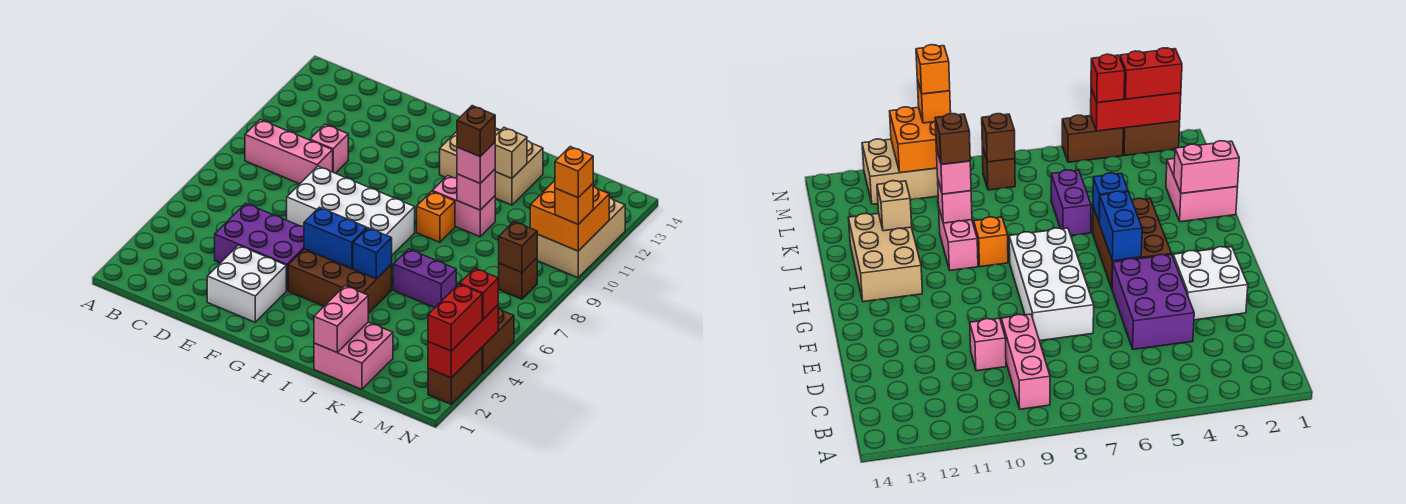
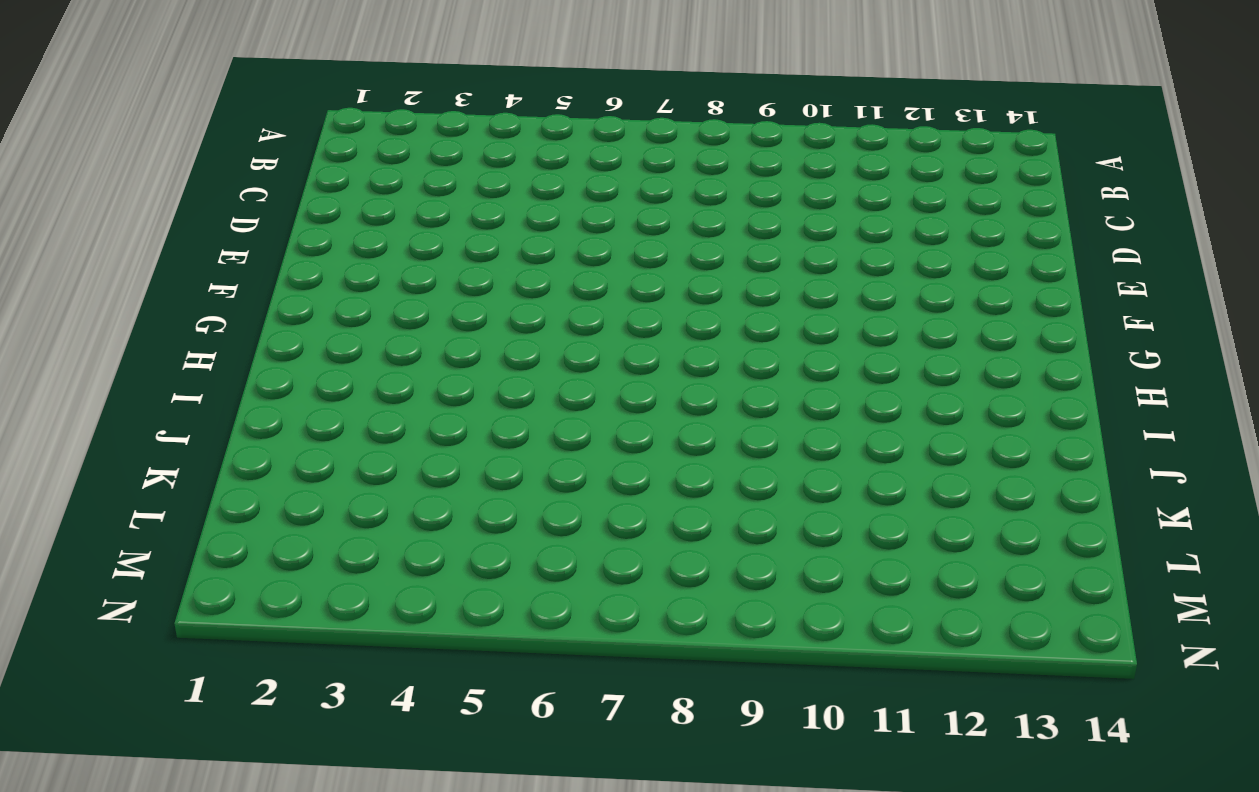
none -> pink brick B9:D9 level 1
none -> purple brick D4:F5 level 1
none -> pink brick D10 level 1

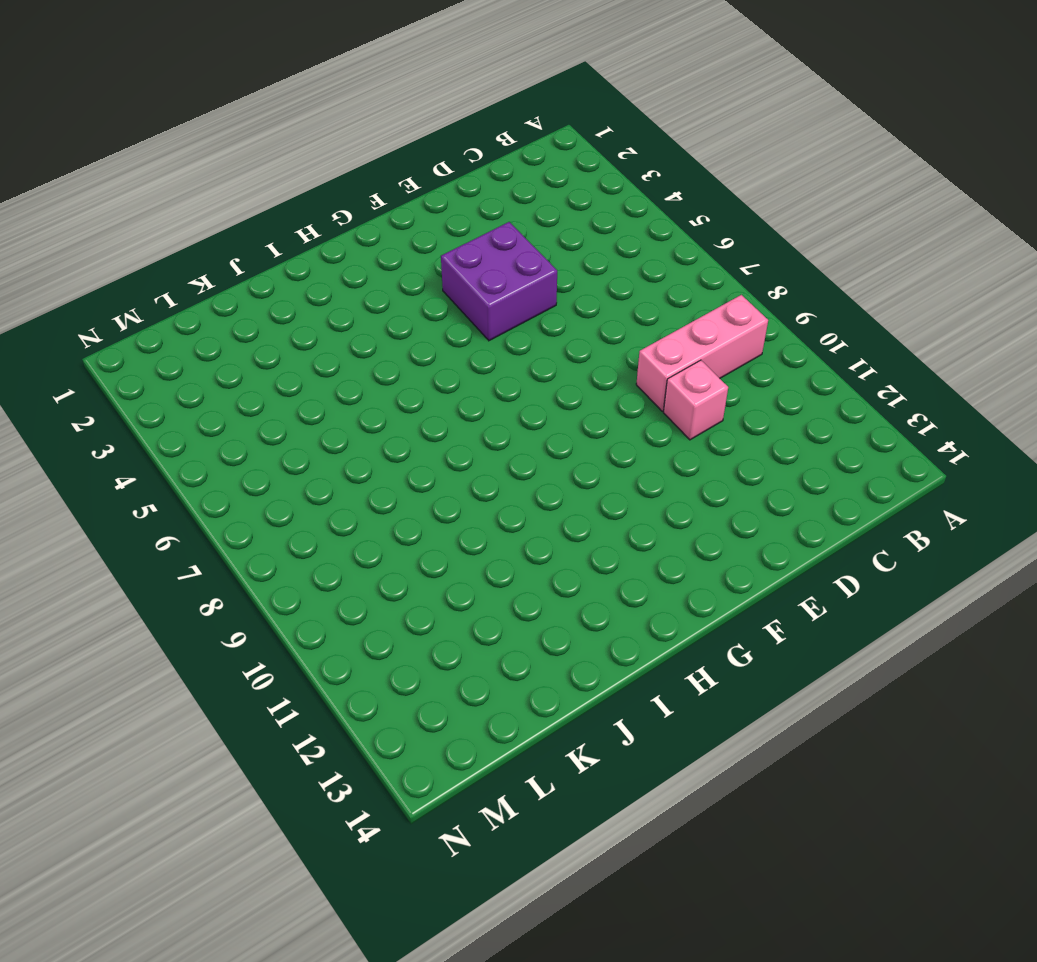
purple brick E4:F5 level 1 -> purple brick D4:F5 level 1
none -> white brick E2:F3 level 1
none -> white brick E7:H8 level 1
none -> brown brick G4:I5 level 1

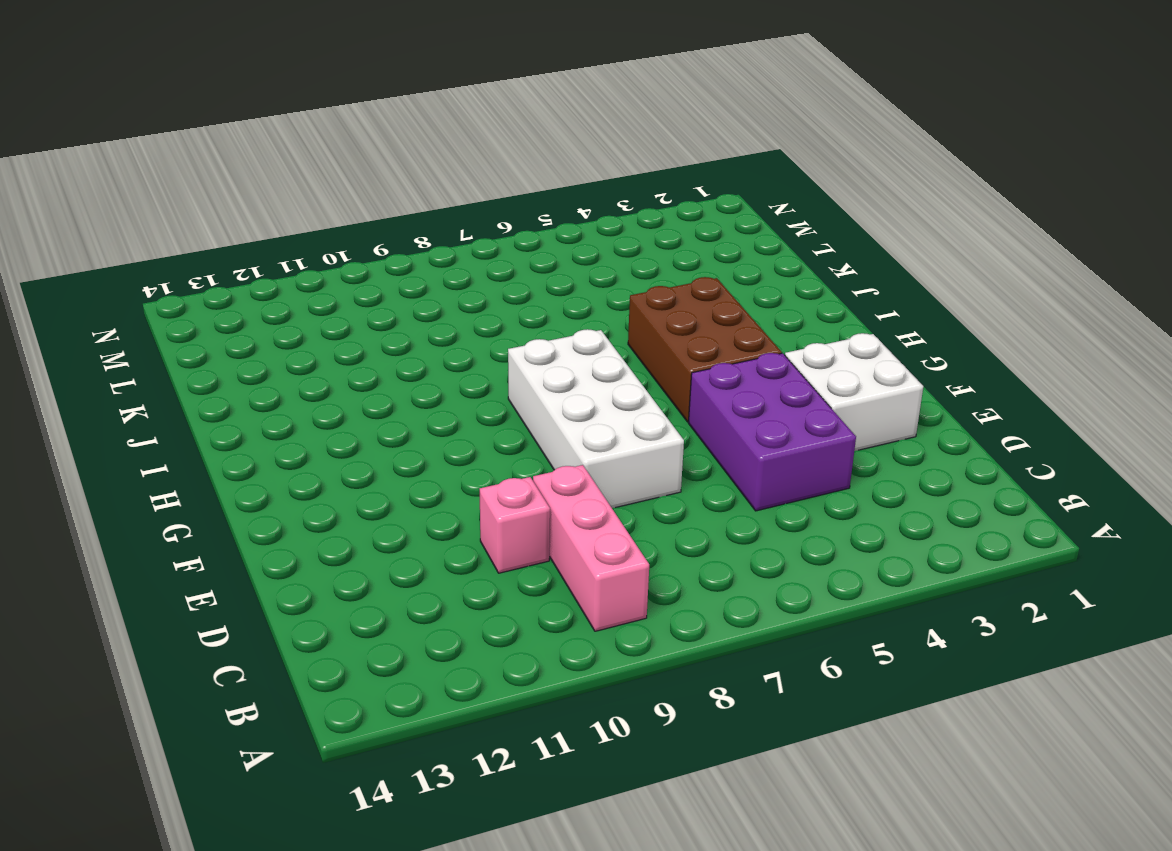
none -> tan brick H12:J13 level 1
none -> orange brick I9 level 1
none -> pink brick I10:J10 level 1

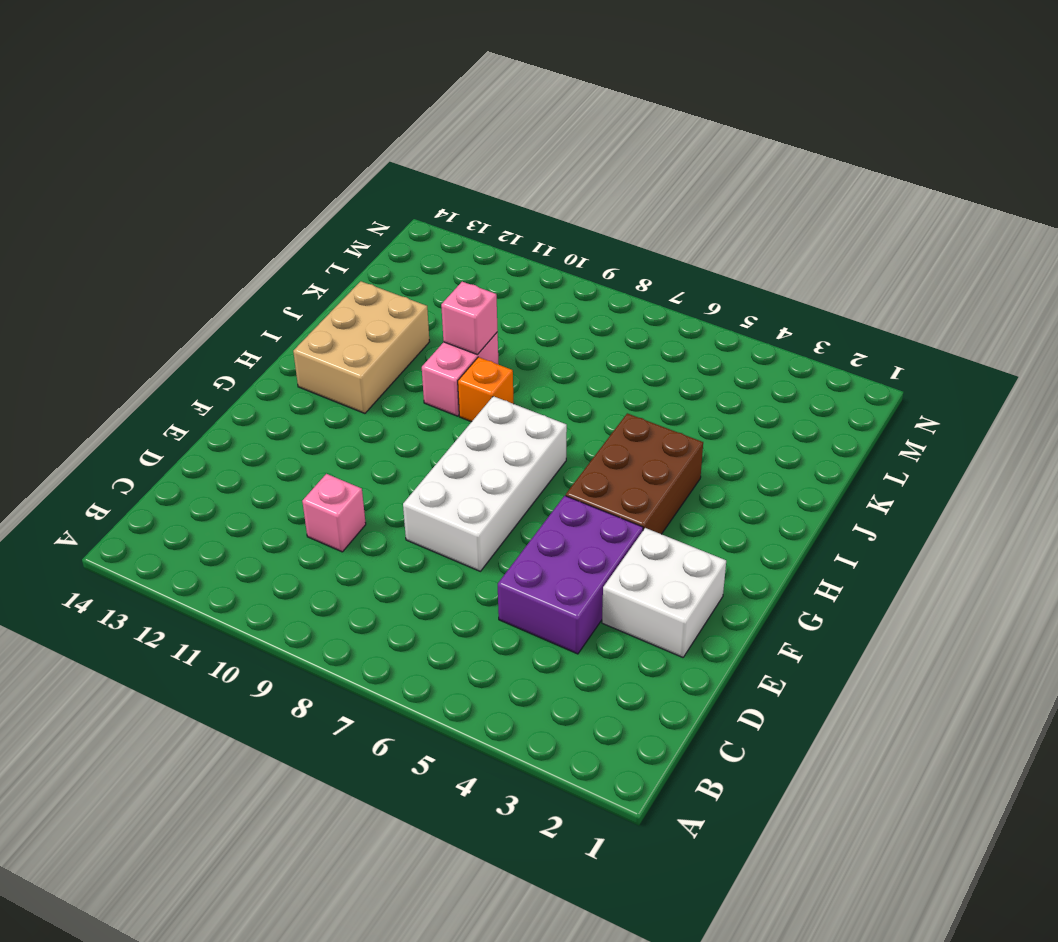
none -> pink brick B9:D9 level 1
none -> pink brick J1:K2 level 1
none -> purple brick J6:K6 level 1

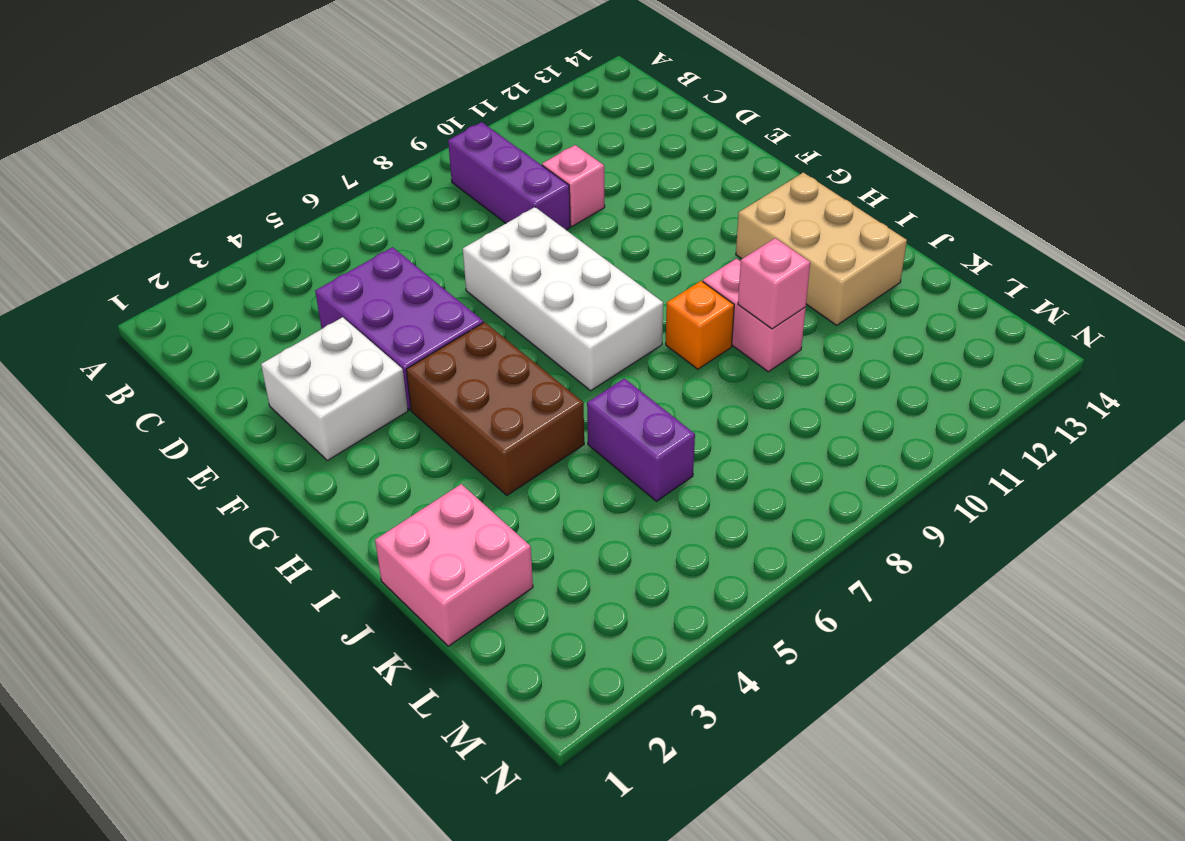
purple brick B9:D9 level 1 -> pink brick B9:D9 level 1
none -> brown brick M8 level 1
none -> tan brick M10:N12 level 1
none -> brown brick N2:N3 level 1

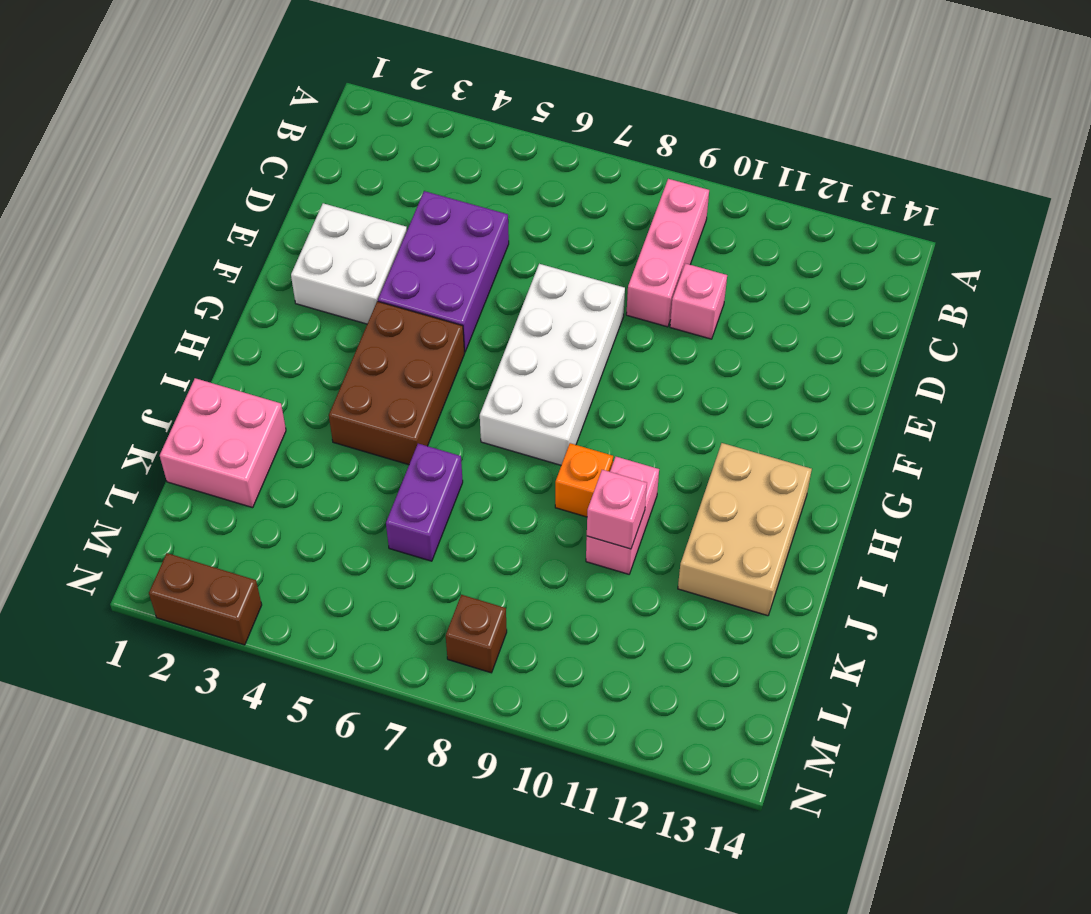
none -> tan brick M10:N12 level 1
none -> brown brick N4:N5 level 1
none -> blue brick G5:H5 level 2

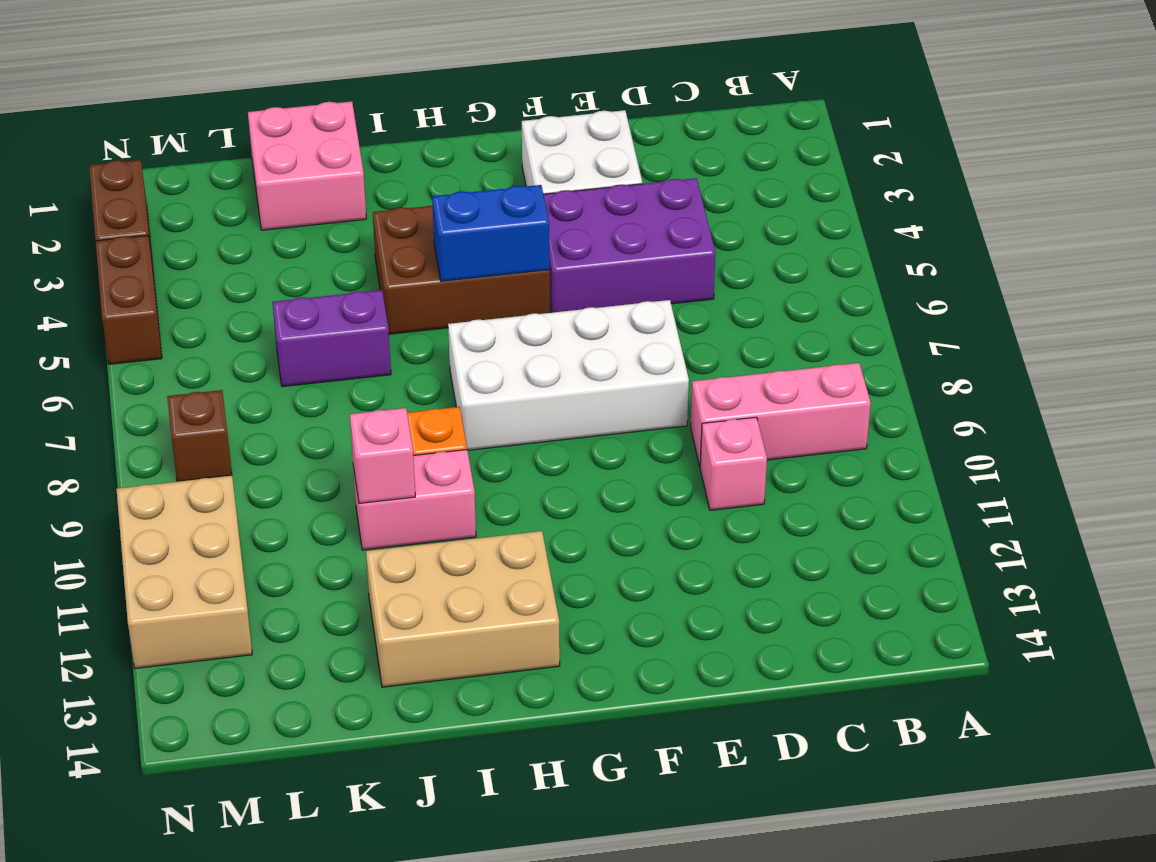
none -> blue brick I5 level 2
none -> pink brick J1:J2 level 2
none -> tan brick J12 level 2

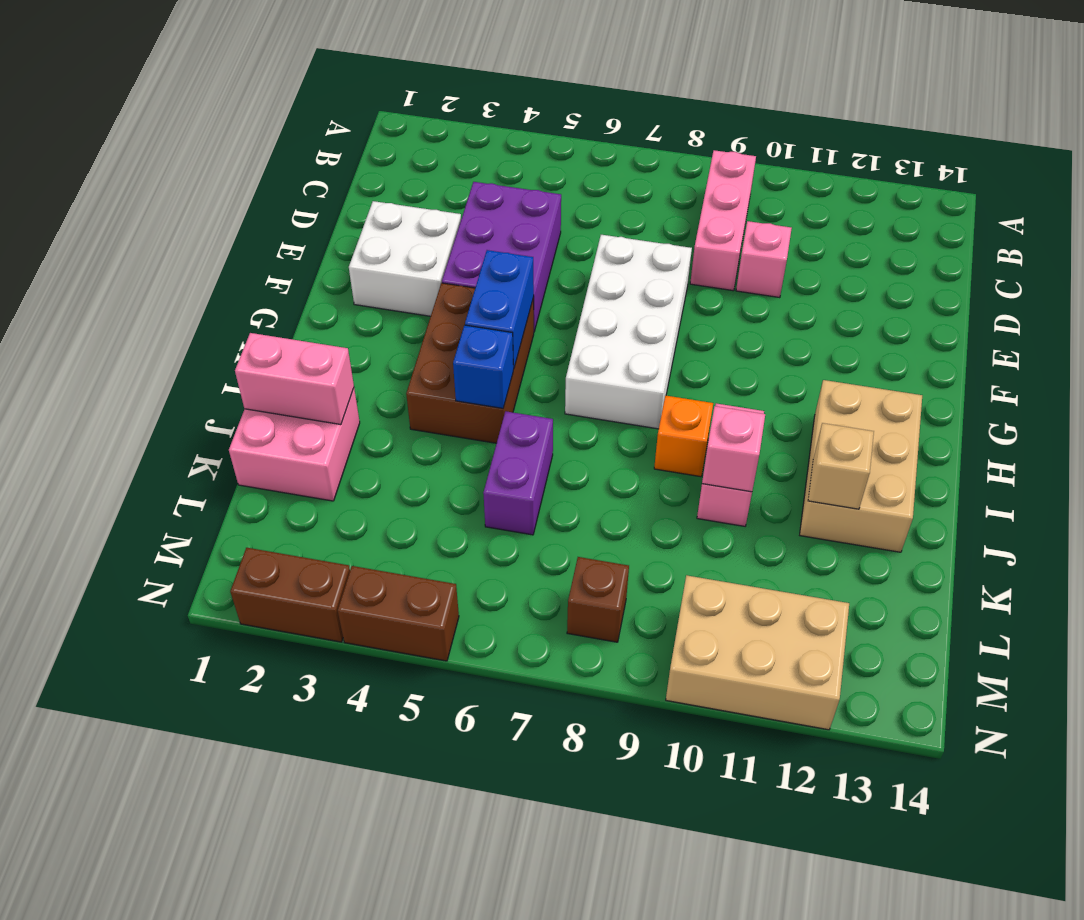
none -> brown brick M8 level 2
none -> orange brick M10:N11 level 2
none -> red brick N2:N4 level 2

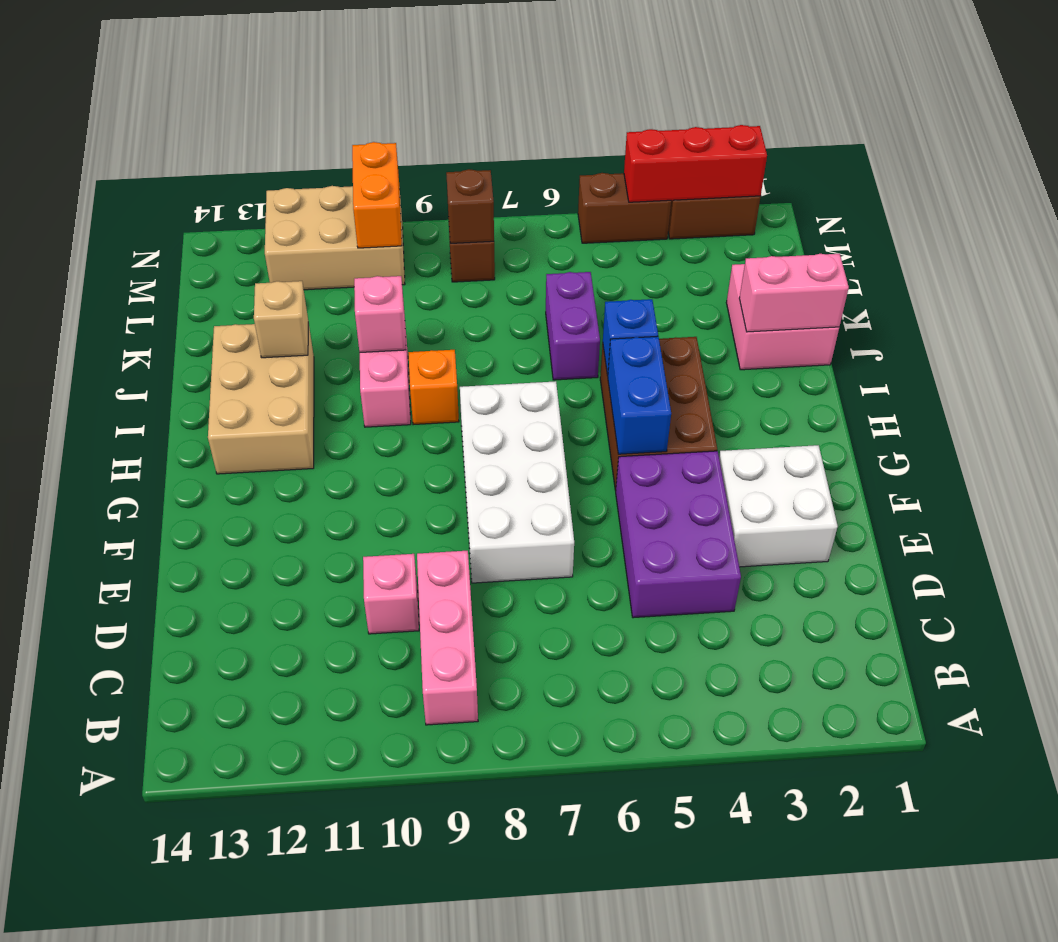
orange brick M10:N10 level 2 -> orange brick M10:N11 level 2
none -> pink brick J10 level 3
none -> red brick N2:N3 level 3
none -> red brick N4 level 3

